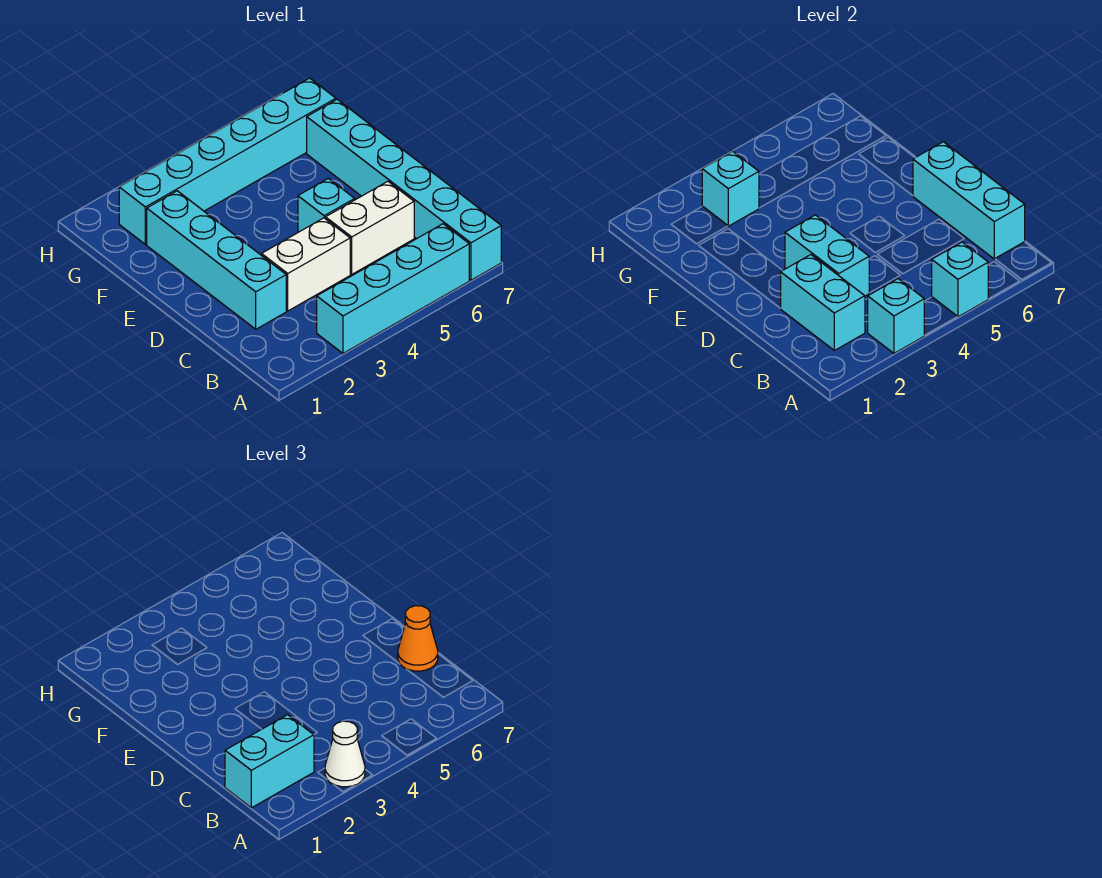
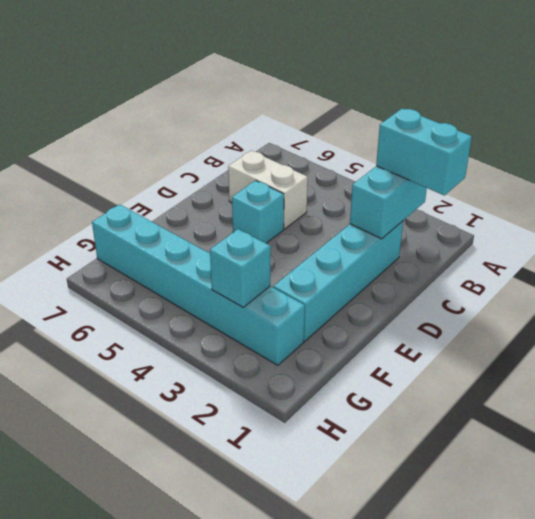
none -> cyan brick A3:A6 level 1
none -> cyan brick A7:F7 level 1
none -> white brick C3:C4 level 1

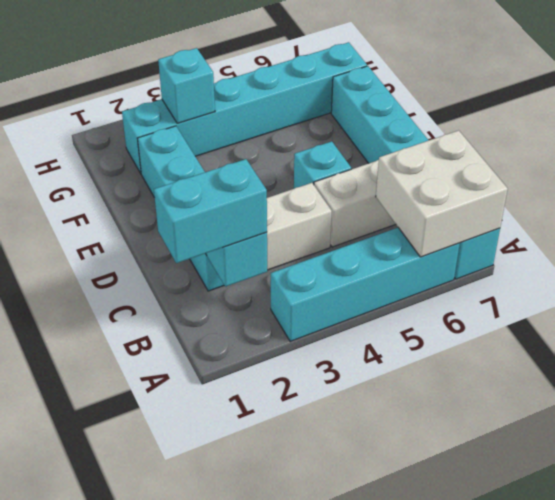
white brick A6:B7 level 2 -> cyan brick B7:D7 level 2
none -> cyan brick A3 level 2
none -> cyan brick A5 level 2
none -> cyan brick C3:D3 level 2

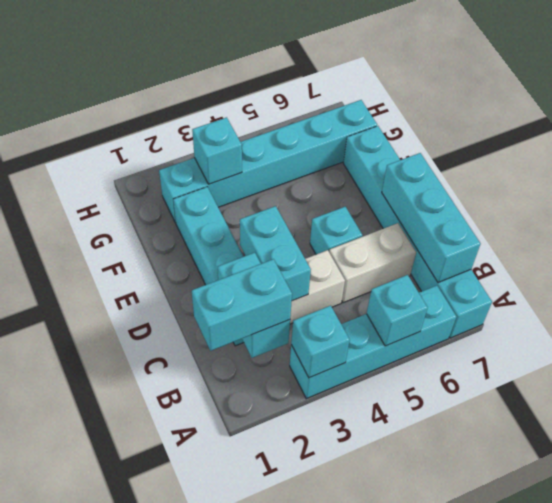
none -> white cone A3 level 3
none -> orange cone C7 level 3

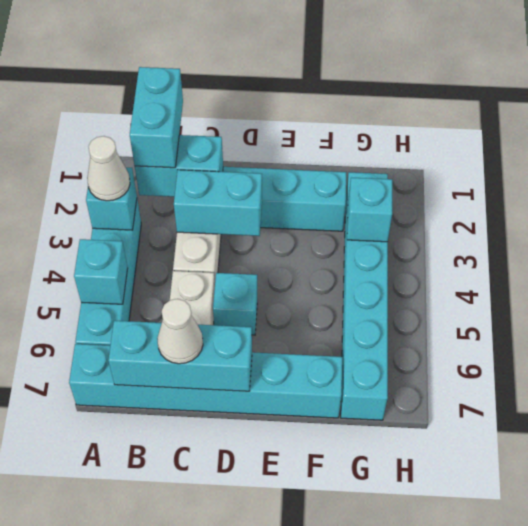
white cone C7 level 3 -> orange cone C7 level 3

